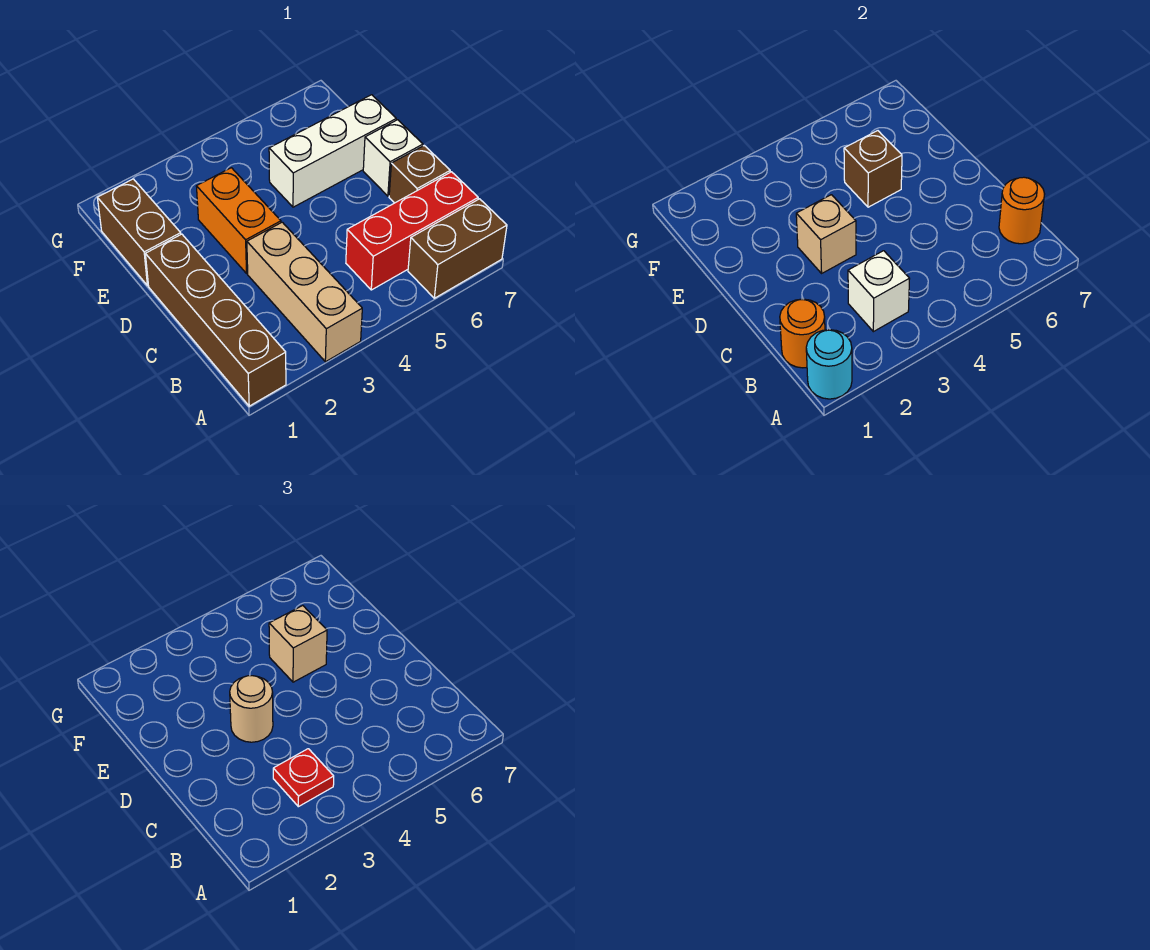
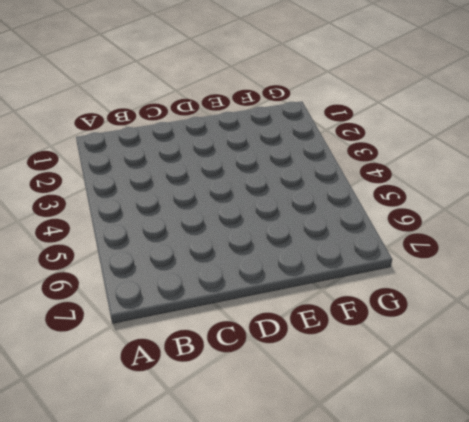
none -> brown brick A1:D1 level 1
none -> tan brick A3:C3 level 1
none -> brown brick A6:A7 level 1

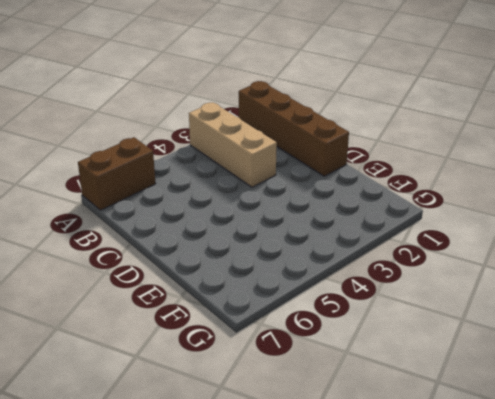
none -> red brick B5:B7 level 1
none -> brown brick C7 level 1
none -> orange brick D3:E3 level 1

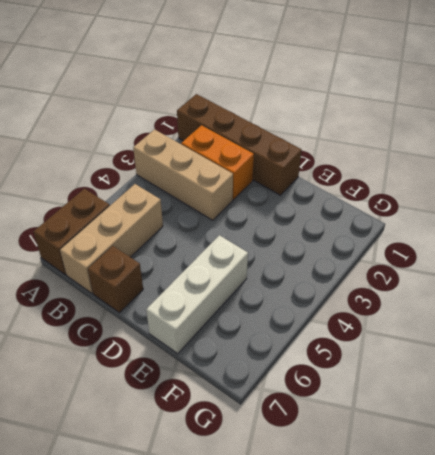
orange brick B2:C2 level 1 -> orange brick D3:E3 level 1
tan brick B5:B7 level 1 -> red brick B5:B7 level 1
none -> white brick D7 level 1
none -> brown brick E1:F1 level 1
none -> cyan round brick A1 level 2

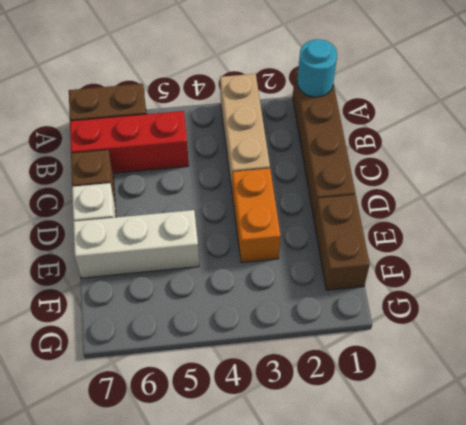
none -> orange round brick B1 level 2
none -> white brick B3 level 2
none -> orange round brick B7 level 2

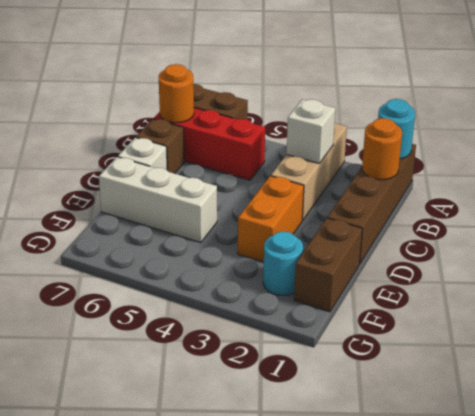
cyan round brick F2 level 1 -> none
none -> tan brick D3 level 2
none -> brown brick E5 level 2
none -> red plate B3 level 3

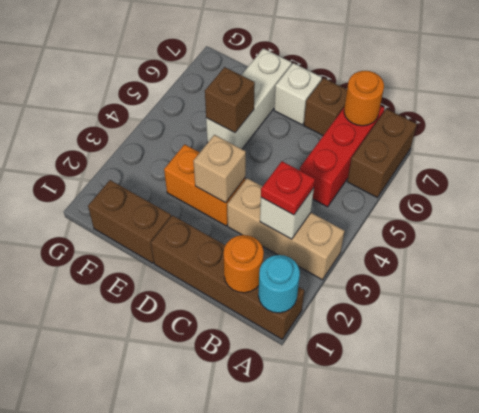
none -> tan round brick D3 level 3
none -> tan brick E5 level 3

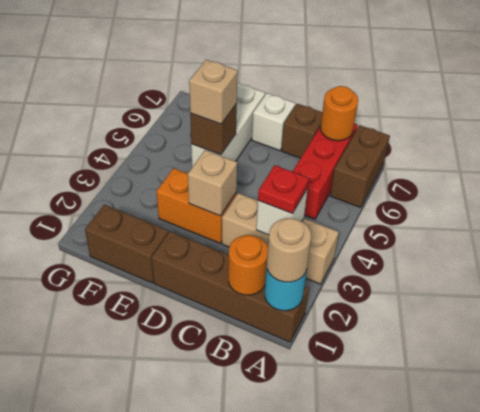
tan round brick A1 level 3 -> tan round brick D3 level 3

